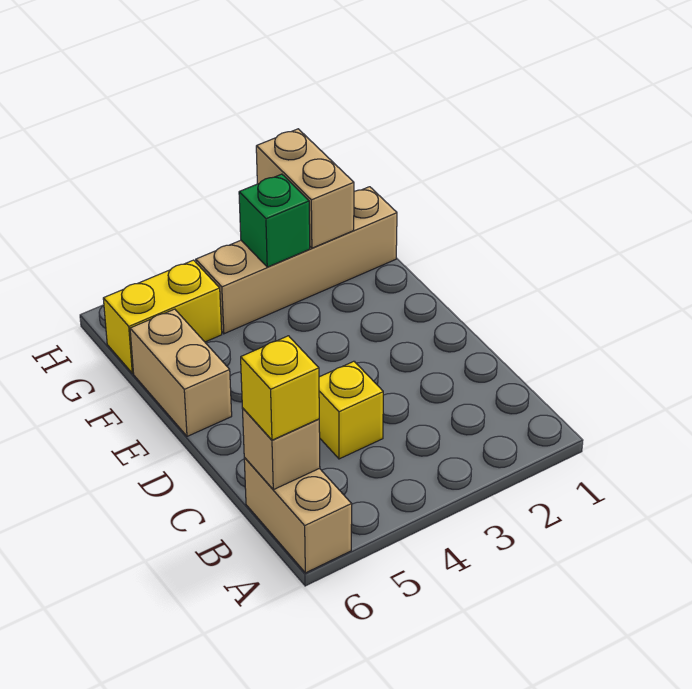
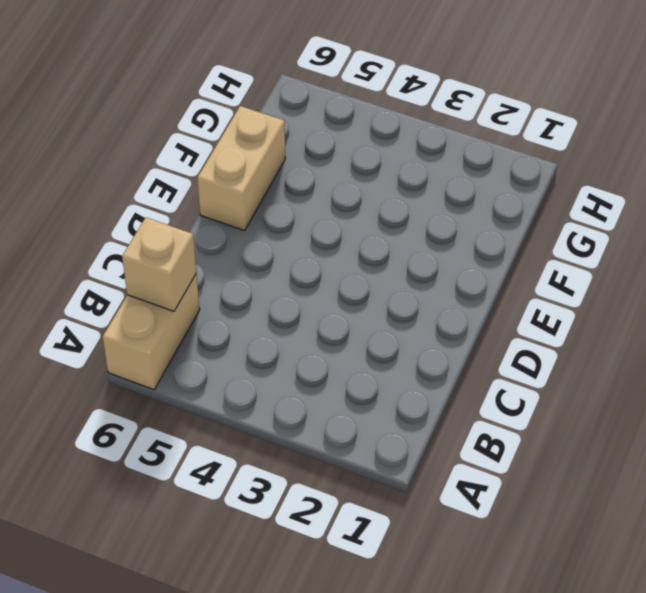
none -> yellow brick C4 level 1
none -> tan brick G1:G4 level 1

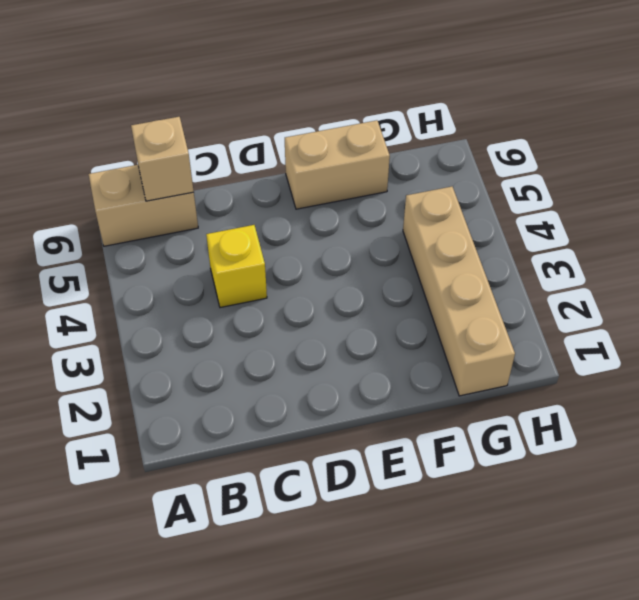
none -> yellow brick G5:G6 level 1
none -> tan brick G2:H2 level 2

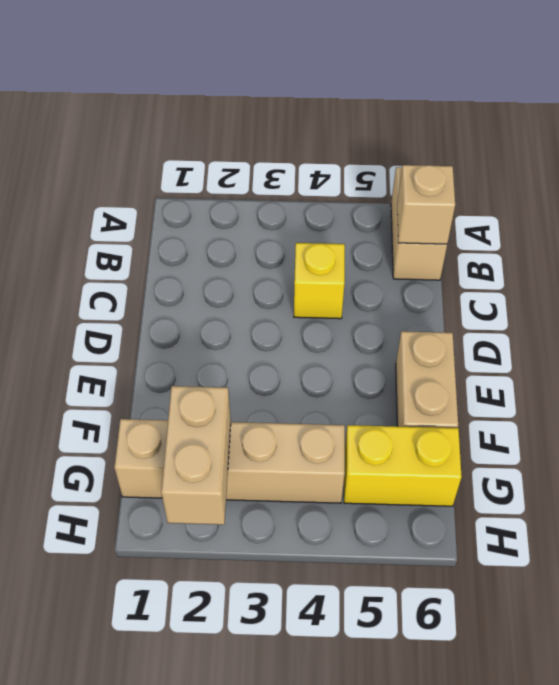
none -> green brick G3 level 2
none -> yellow brick B6 level 3

